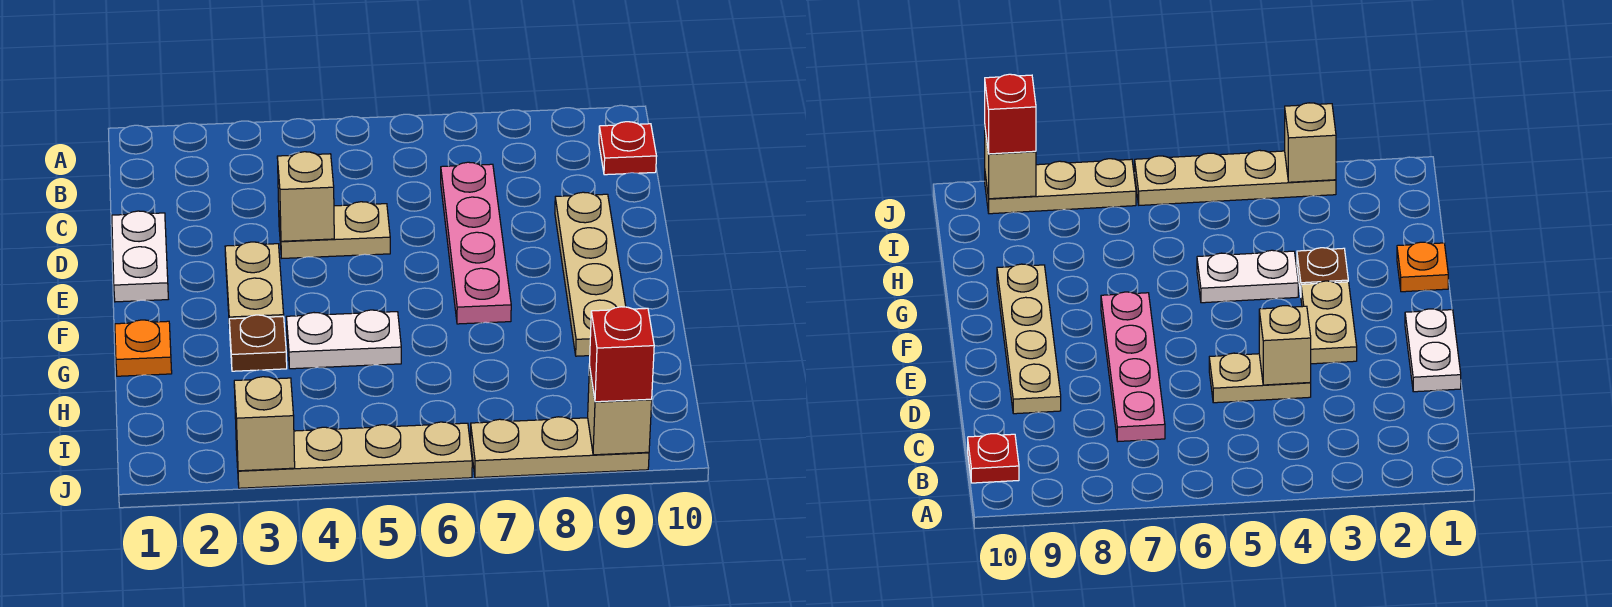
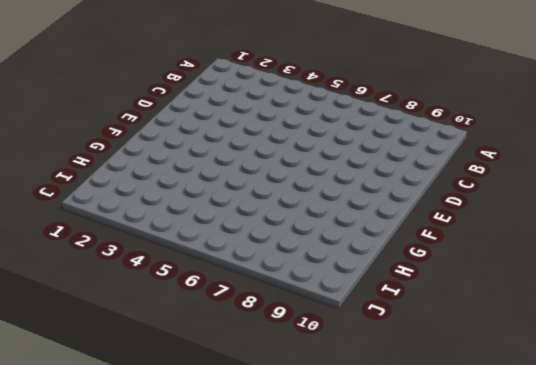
none -> red plate B10 level 1
none -> pink plate C7:F7 level 1
none -> white plate D1:E1 level 1

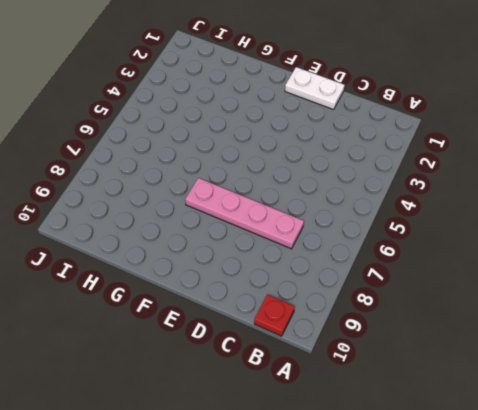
none -> tan plate D4:D5 level 1
none -> tan plate D9:G9 level 1
none -> tan plate E3:F3 level 1

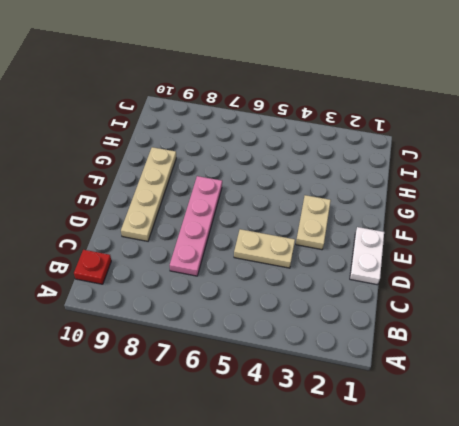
none -> orange plate G1 level 1
none -> brown plate G3 level 1
none -> white plate G4:G5 level 1

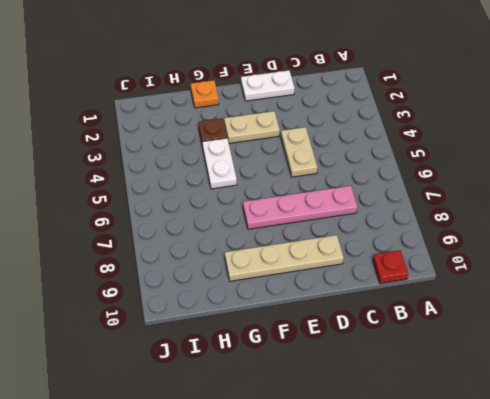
none -> tan plate J3:J6 level 1
none -> tan plate J7:J9 level 1
none -> tan brick D4 level 2

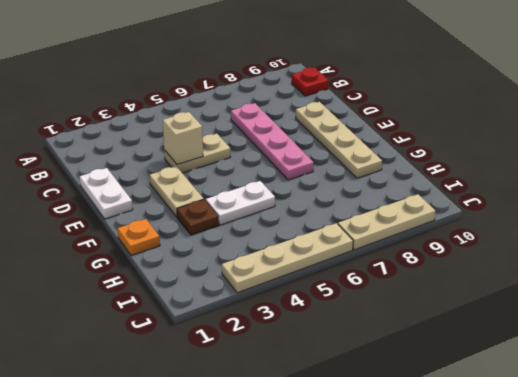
none -> tan brick J3 level 2
none -> tan brick J9 level 2
none -> red brick J9 level 3

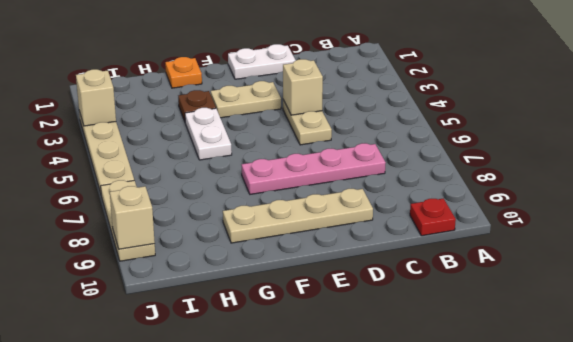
none -> red brick J9 level 3

